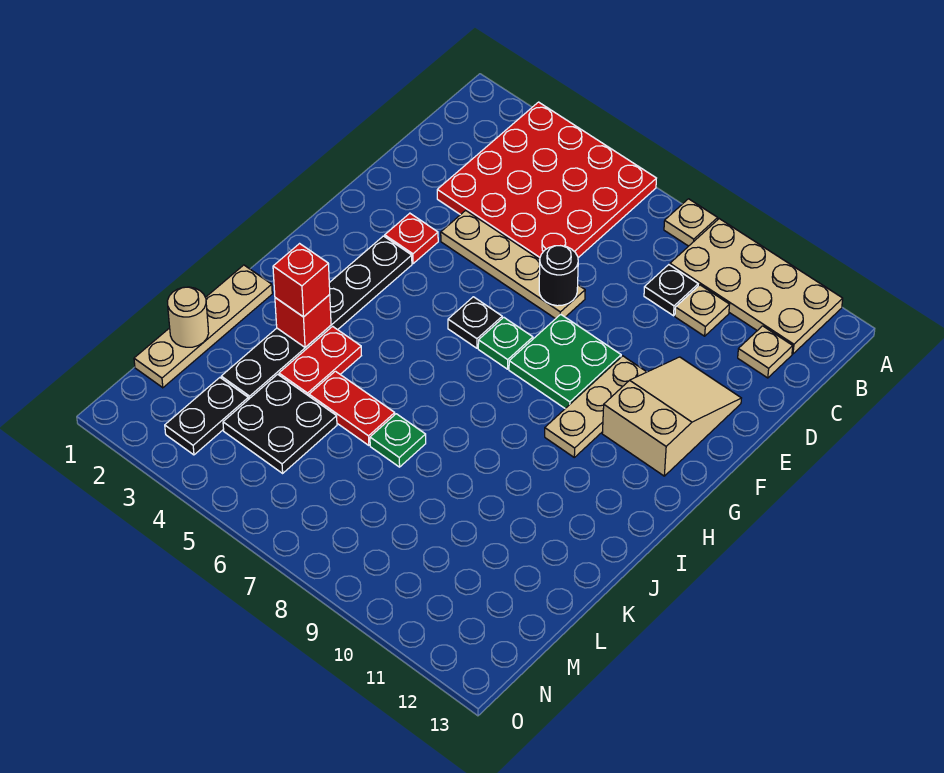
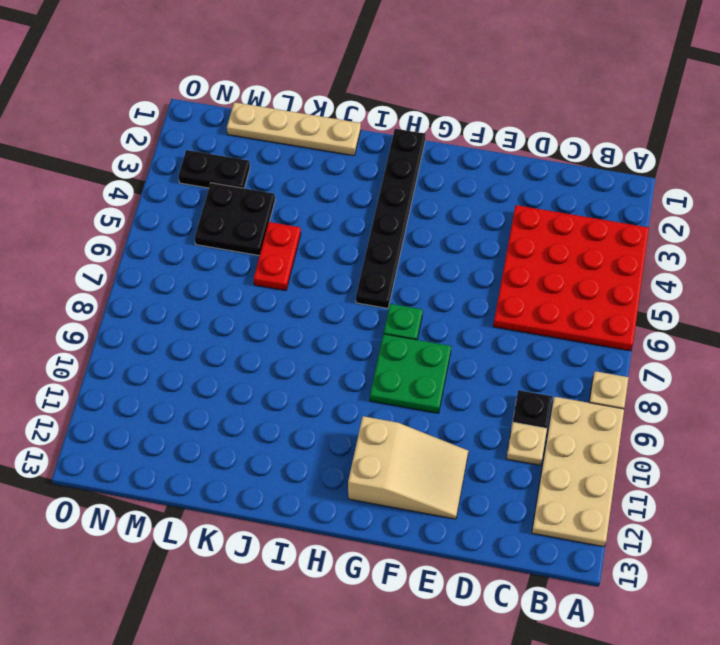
black plate H1:H6 level 1 -> black plate G3:L3 level 1
none -> tan plate C12 level 1
none -> tan plate E4:E7 level 1
none -> red plate F3 level 1

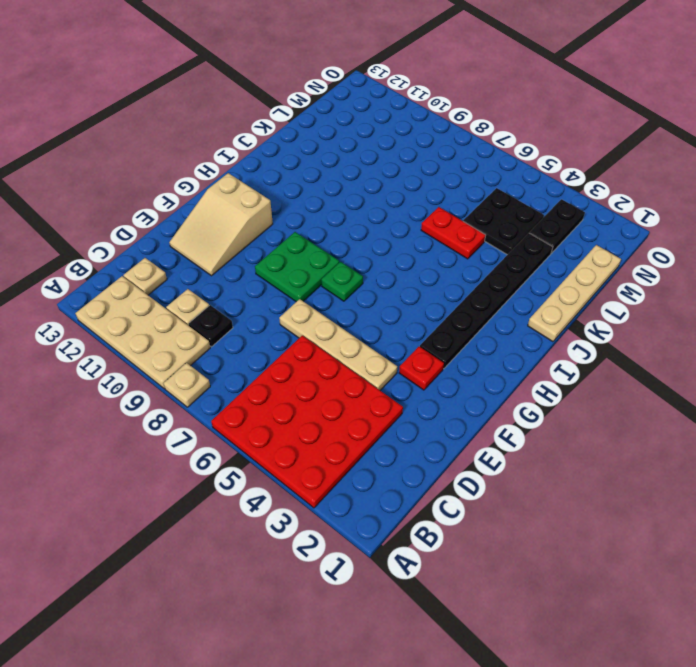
none -> tan plate F10:H10 level 1
none -> black plate G6 level 1
none -> red plate J4:K4 level 1

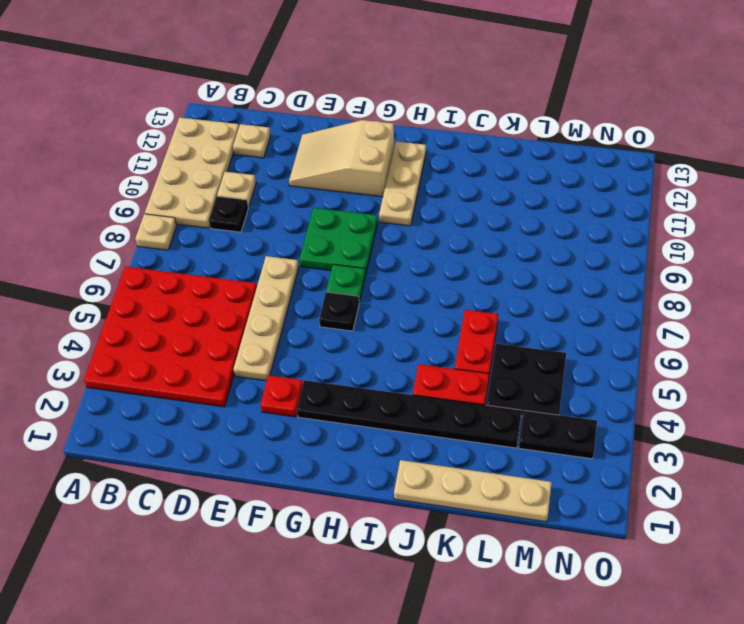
tan plate H10:H12 level 1 -> tan plate F10:H10 level 1
none -> green plate K7 level 1
none -> black round brick E7 level 2
none -> red brick J3 level 2

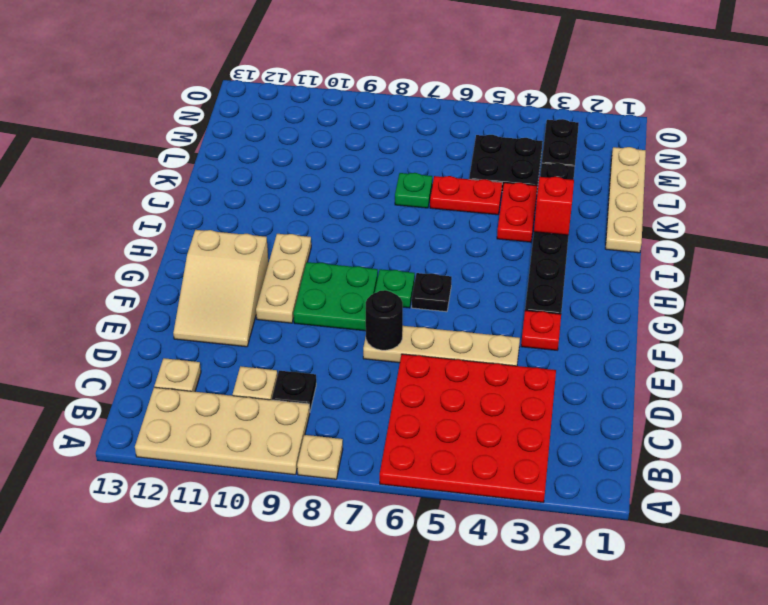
none -> tan round brick L1 level 2
none -> red brick J3 level 3

